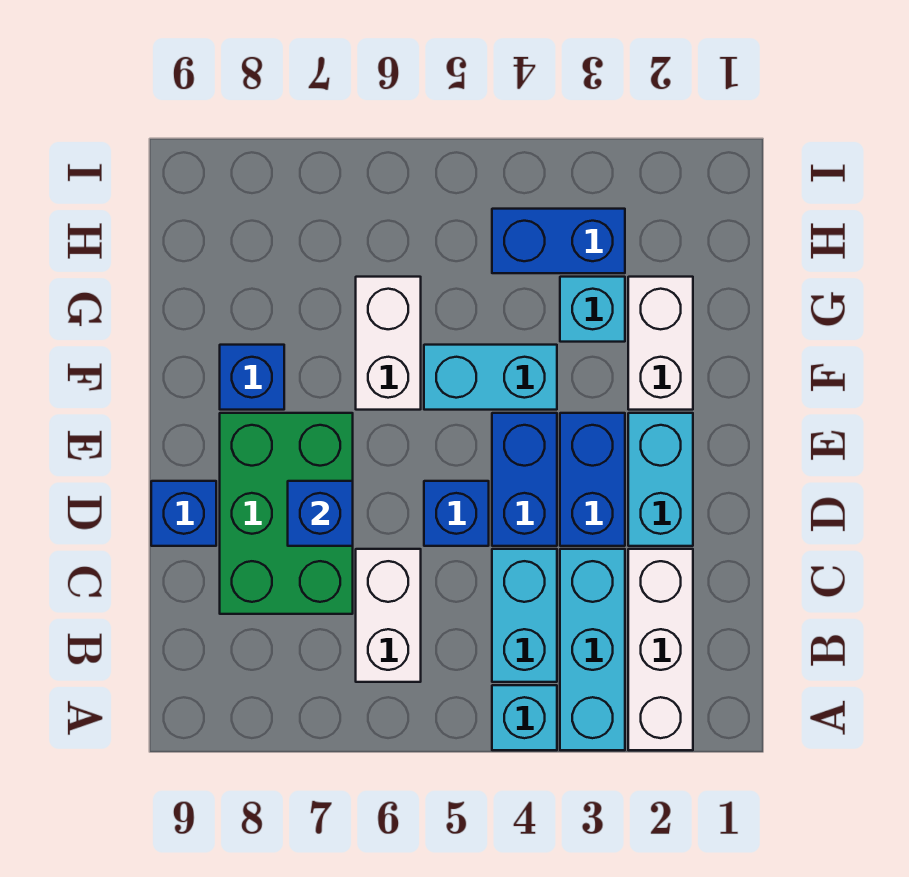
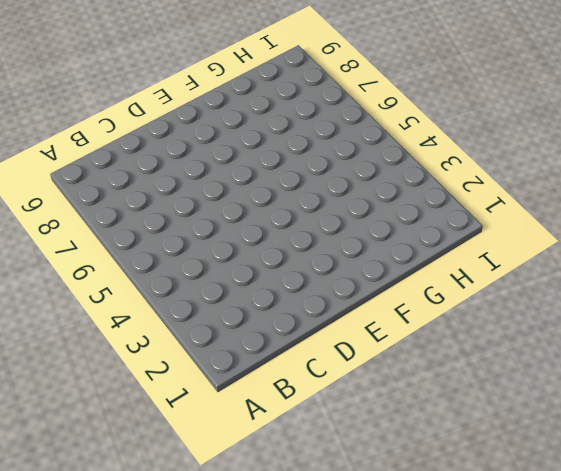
none -> white brick A2:C2 level 1
none -> cyan brick A3:C3 level 1
none -> cyan brick A4 level 1

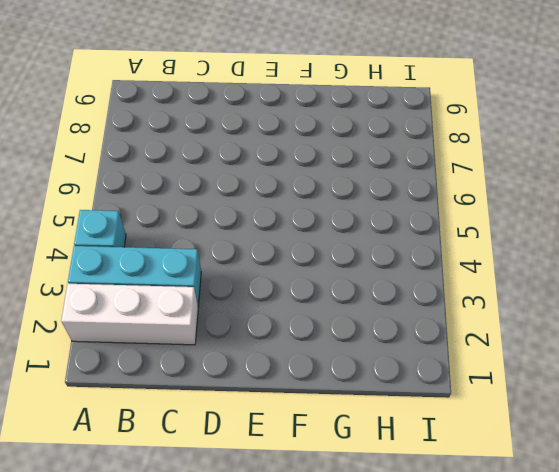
none -> cyan brick B4:C4 level 1
none -> white brick B6:C6 level 1
none -> green brick C7:E8 level 1

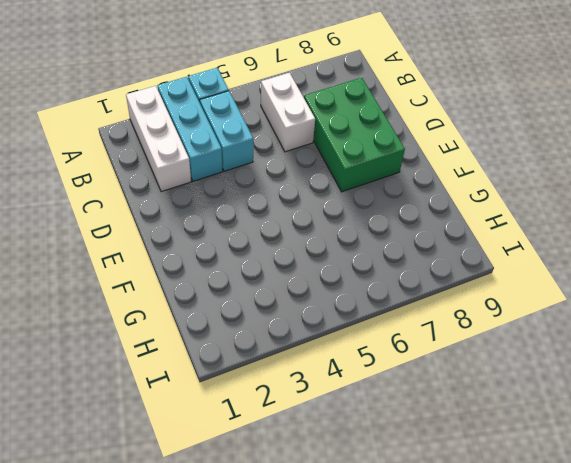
none -> cyan brick D2:E2 level 1
none -> blue brick D3:E3 level 1
none -> blue brick D4:E4 level 1

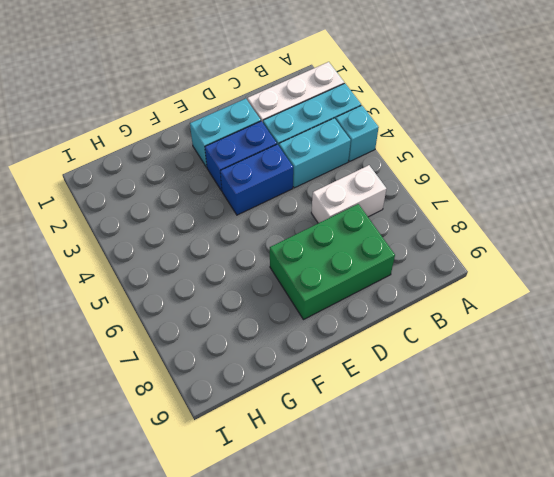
none -> blue brick D5 level 1
none -> blue brick D9 level 1
none -> white brick F2:G2 level 1

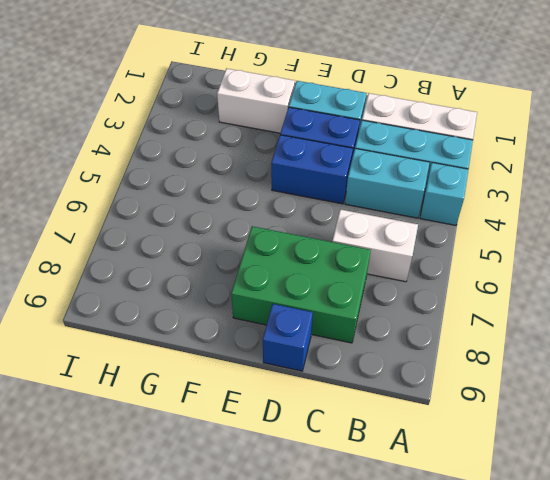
none -> blue brick D5 level 1
none -> cyan brick F4:F5 level 1
none -> white brick F6:G6 level 1

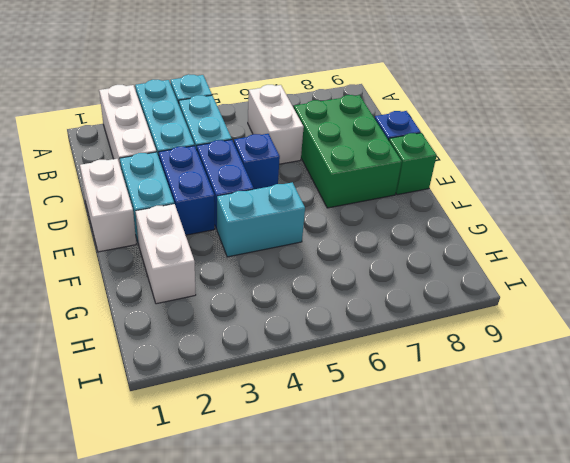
white brick D1:E1 level 1 -> white brick F6:G6 level 1
green brick E9 level 1 -> none
none -> blue brick F8 level 1
none -> cyan brick G3 level 1
none -> blue brick H3:H4 level 1

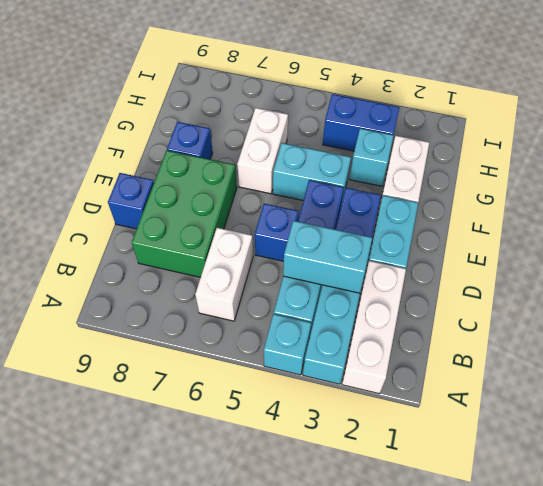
cyan brick C3:C4 level 2 -> none
none -> blue brick D7 level 2

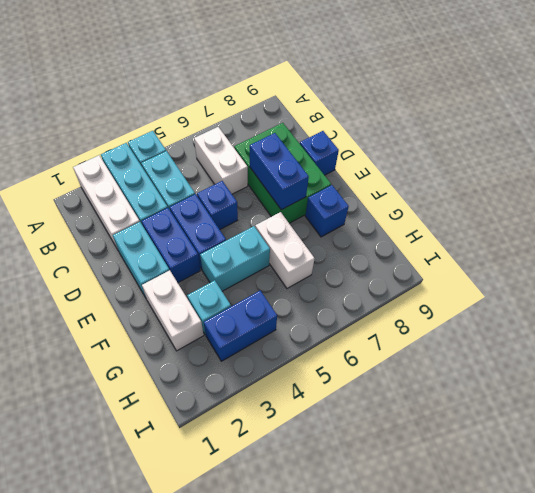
blue brick D7:E7 level 2 -> blue brick D7 level 2

